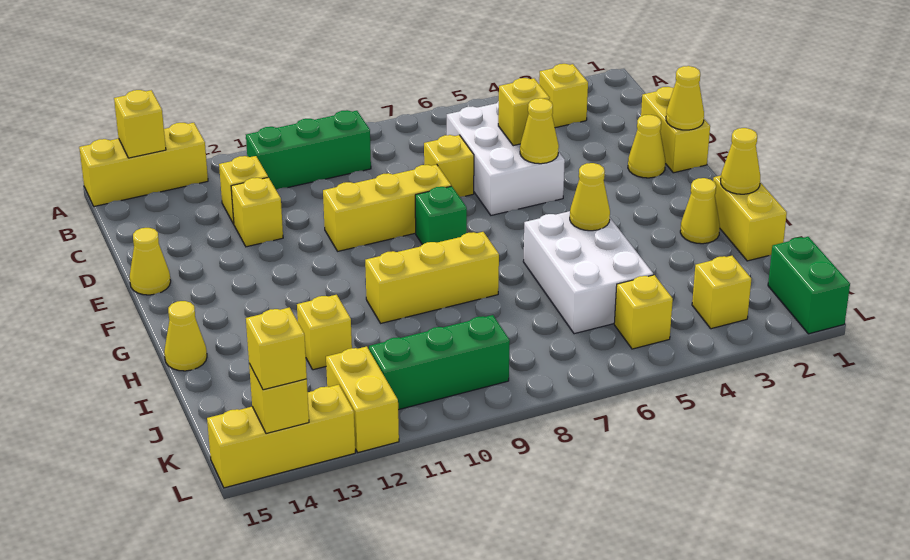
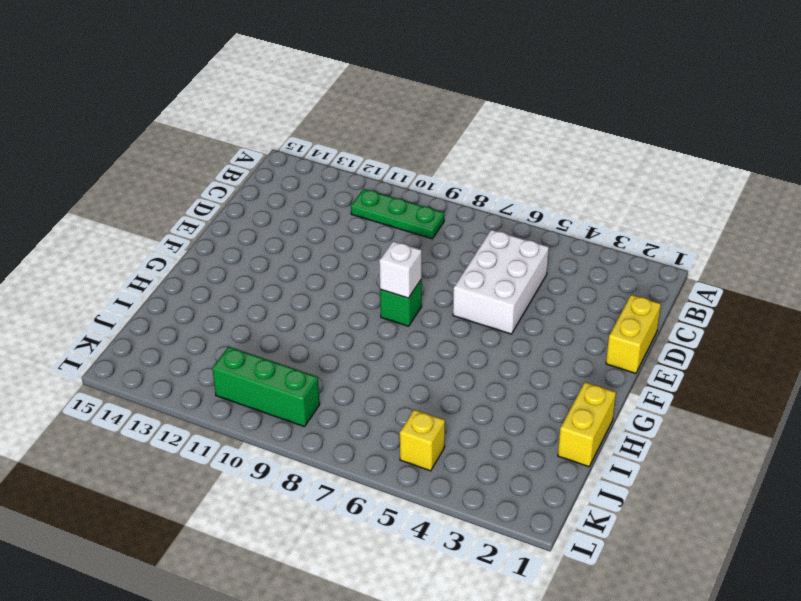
green plate B9:B11 level 1 -> green brick B9:B11 level 1
white brick F8 level 2 -> none
none -> yellow brick A13:A15 level 1
none -> yellow brick B3 level 1
none -> yellow brick C12 level 1
none -> yellow brick D7 level 1

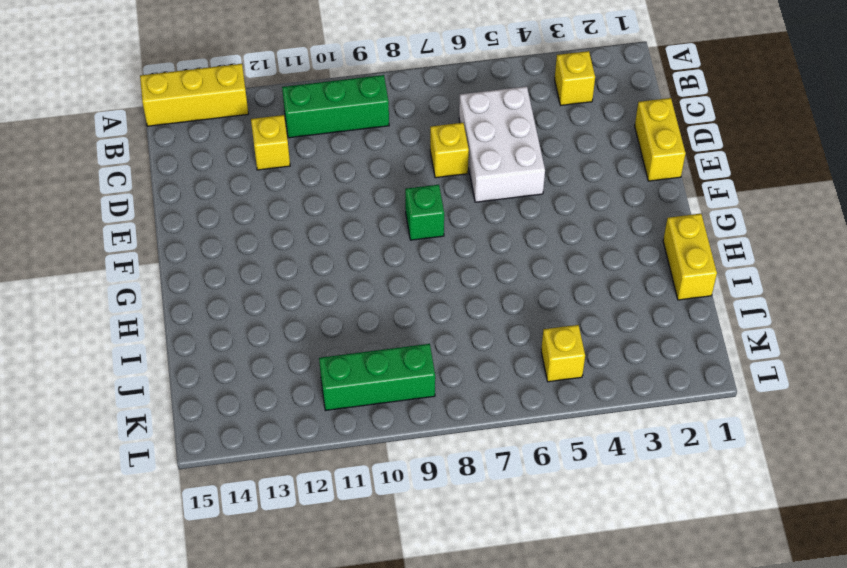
none -> yellow brick D12 level 1
none -> yellow cone E2 level 1
none -> yellow brick E8:E10 level 1
none -> yellow cone E15 level 1

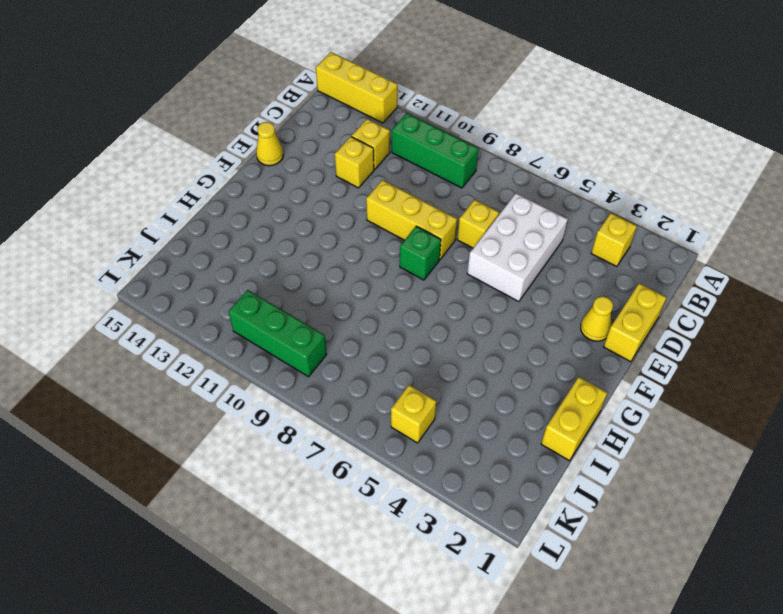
none -> yellow cone H2 level 1
none -> white brick H5:J6 level 1
none -> yellow brick H8:H10 level 1
none -> yellow cone H15 level 1

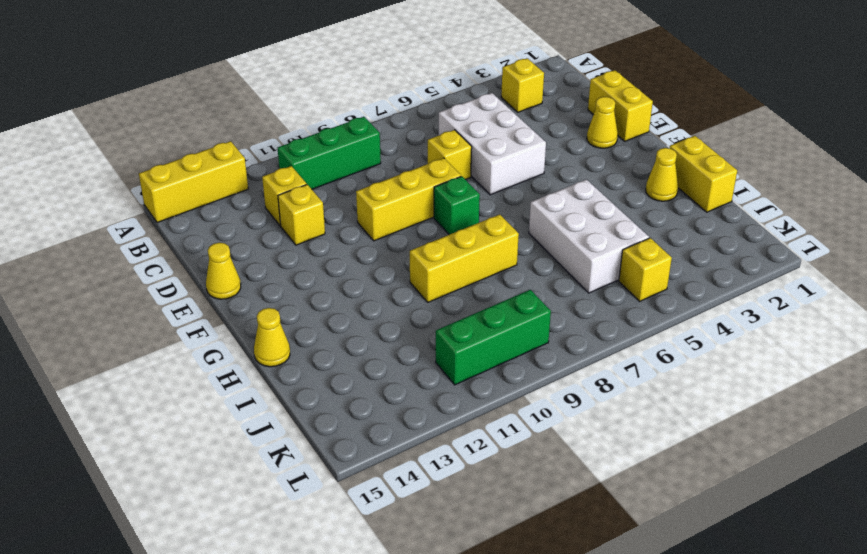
none -> yellow brick I12 level 1
none -> green brick K1:L1 level 1
none -> yellow brick K3 level 1
none -> yellow brick K12:L12 level 1

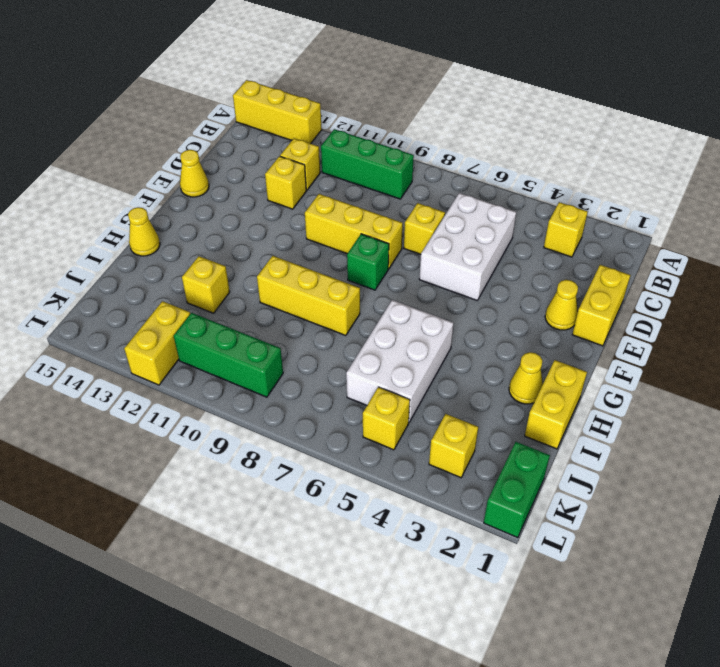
none -> yellow brick L13:L15 level 1
none -> yellow brick A14 level 2
none -> yellow brick D5 level 2
none -> yellow cone E1 level 2

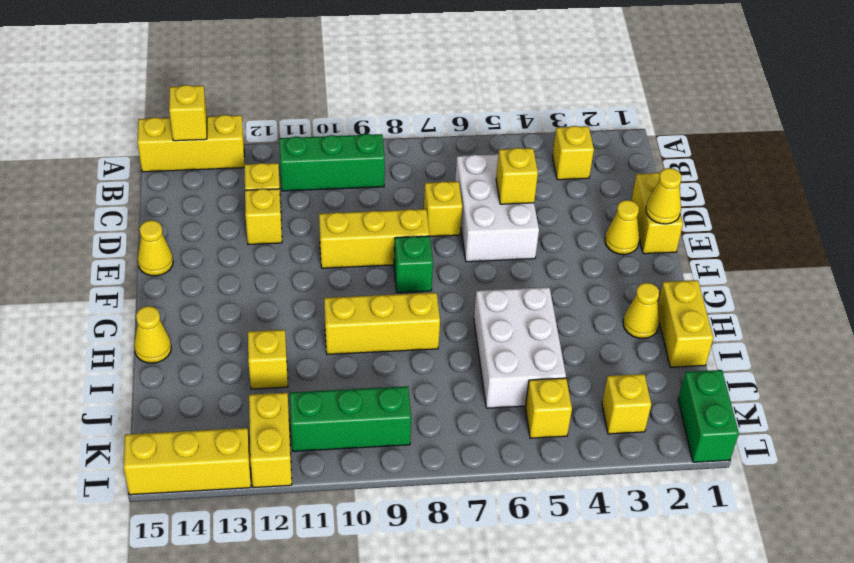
none -> yellow cone E5 level 2
none -> yellow cone H1 level 2
none -> yellow cone H5 level 2
none -> yellow brick L14 level 2

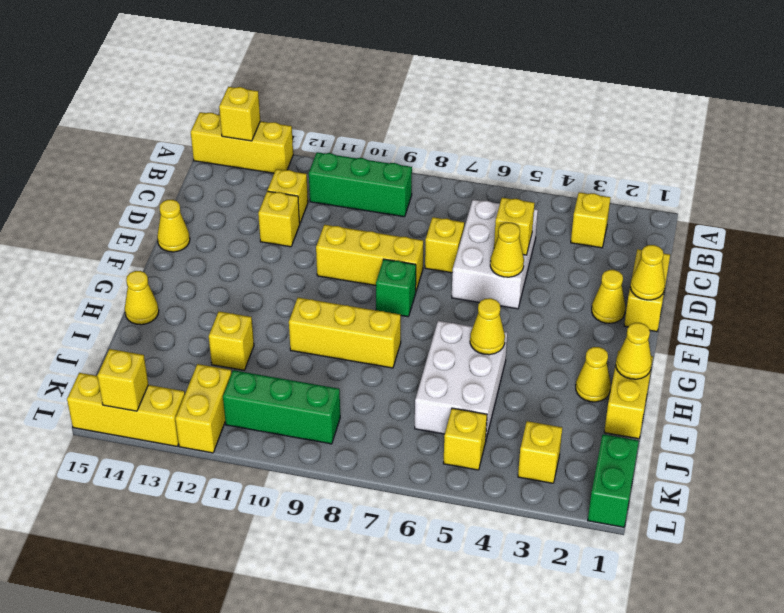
none -> yellow brick L14 level 3

